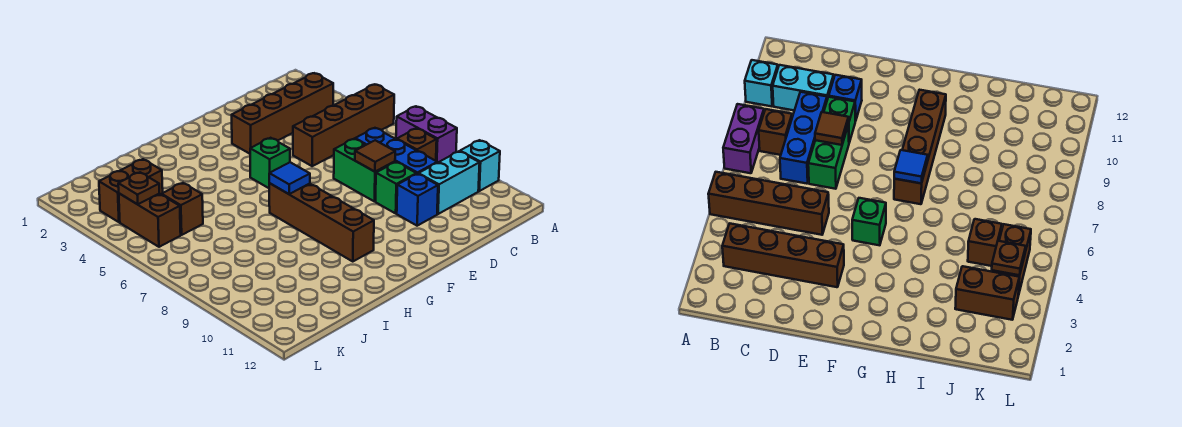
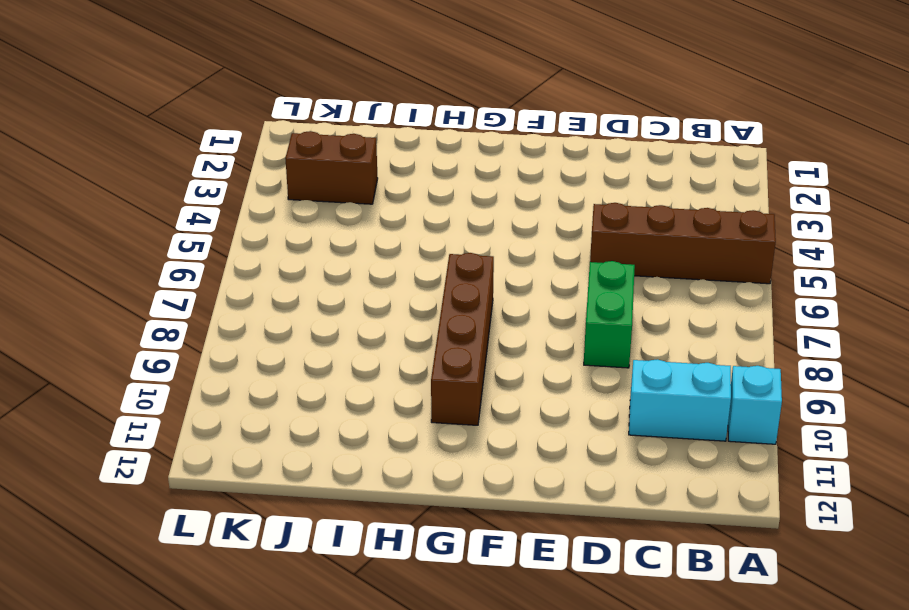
none -> purple brick A7:A8 level 1
none -> brown brick B3:E3 level 1
none -> brown brick B8 level 1

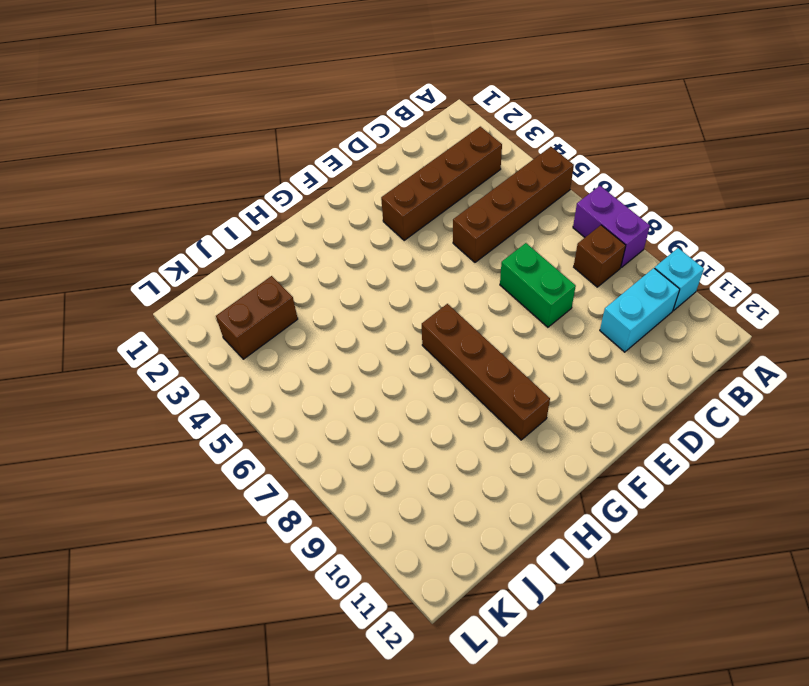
none -> blue brick C7:C9 level 1
none -> green brick D9 level 1
none -> blue brick D10 level 1

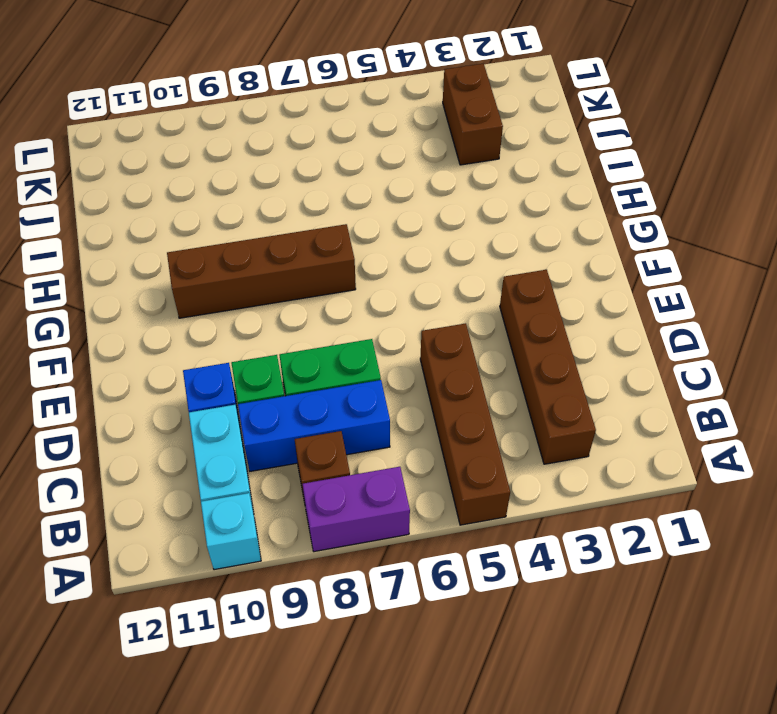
none -> green brick F5 level 1
none -> brown brick J5 level 1
none -> brown brick K4:K5 level 1

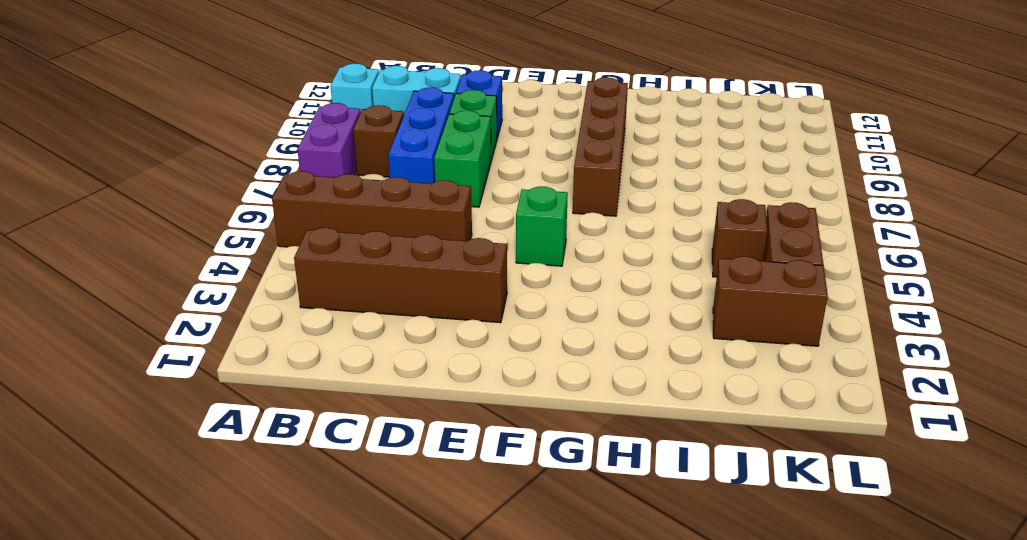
none -> brown tile D8 level 2
none -> blue tile G7 level 2
none -> brown plate K4 level 2

